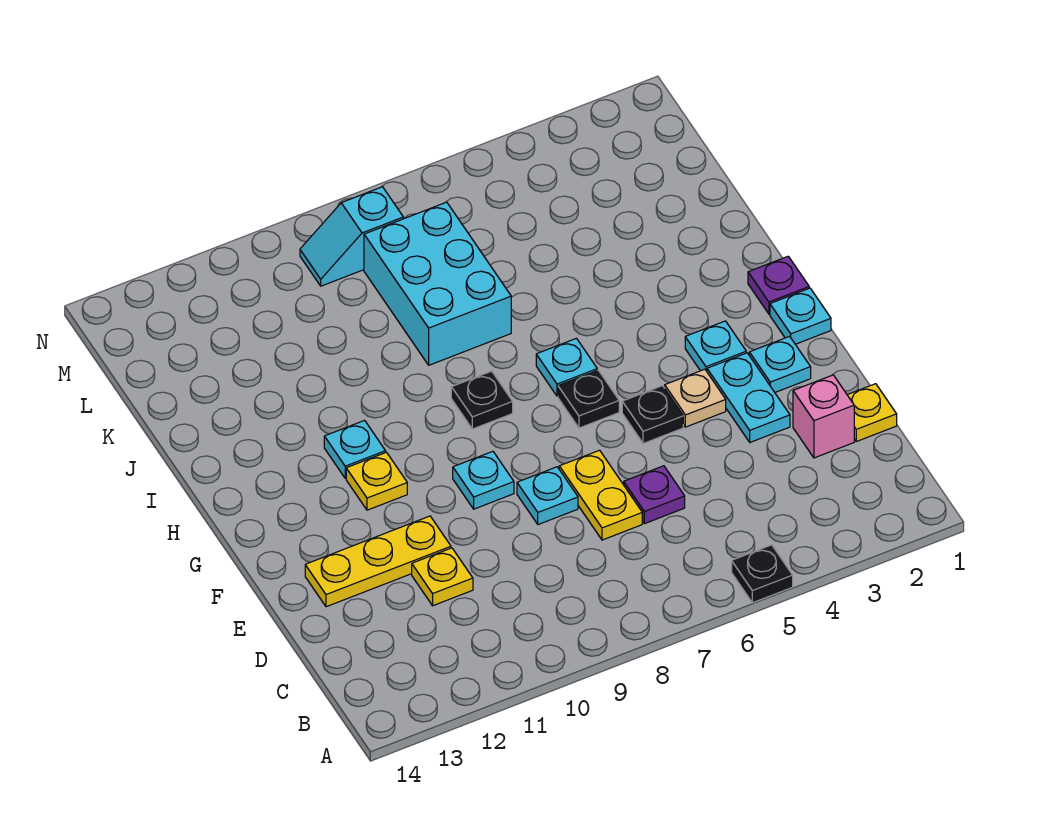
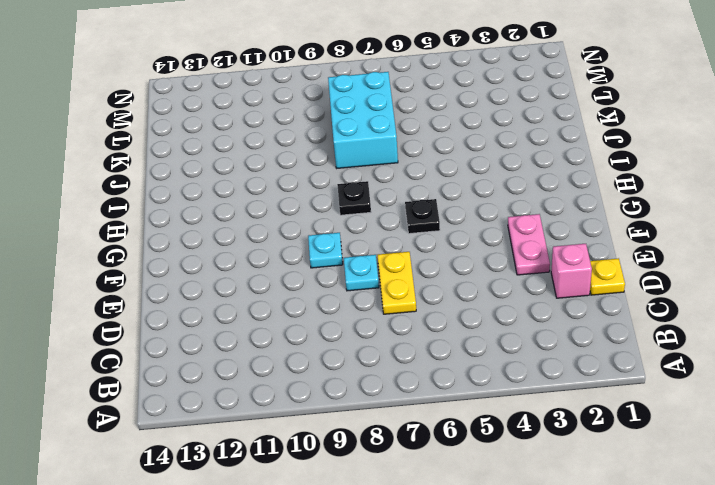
pink plate E3:F3 level 1 -> cyan plate E3:F3 level 1
none -> black plate A5 level 1
none -> purple plate D6 level 1
none -> yellow plate D11 level 1

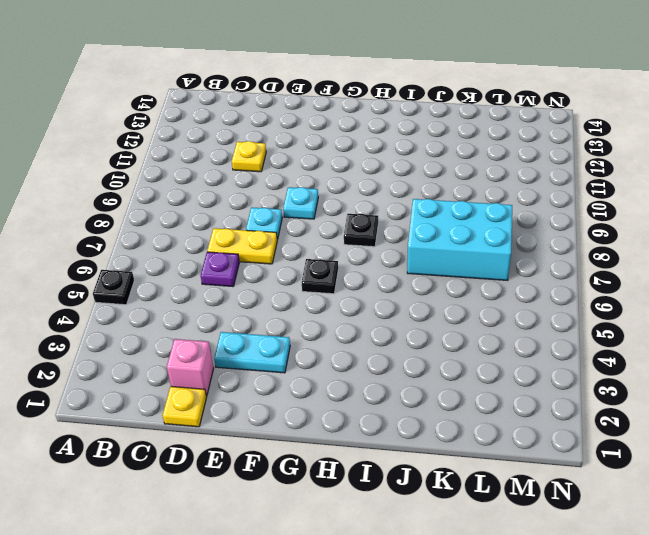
none -> yellow plate E11:E13 level 1
none -> cyan plate F2 level 1
none -> tan plate F4 level 1

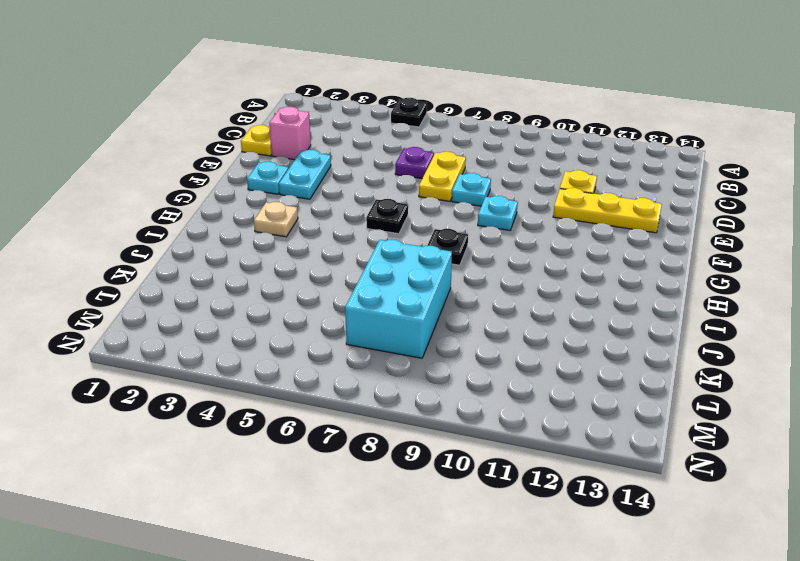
tan plate H3 level 1 -> tan plate F4 level 1
none -> black plate F5 level 1
none -> cyan plate G1 level 1
none -> cyan plate G3 level 1

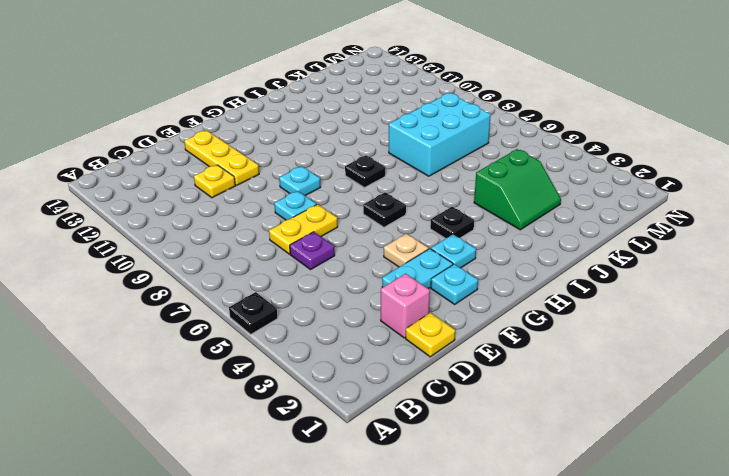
black plate H4 level 1 -> black plate F5 level 1
green slope J3:K4 level 1 top 4 -> none
none -> cyan plate G1 level 1
none -> yellow plate G11 level 1
none -> purple plate H1 level 1

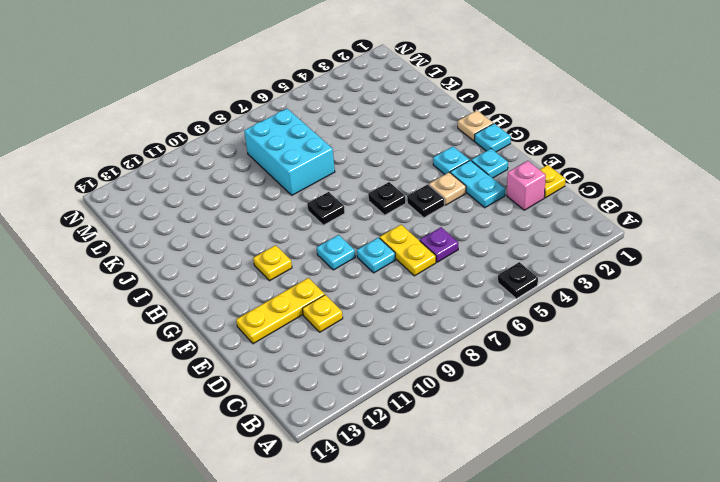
tan plate H1 level 1 -> purple plate H1 level 1
none -> cyan plate H6 level 1
none -> cyan plate H11 level 1
none -> cyan slope M8:M9 level 1 top 8

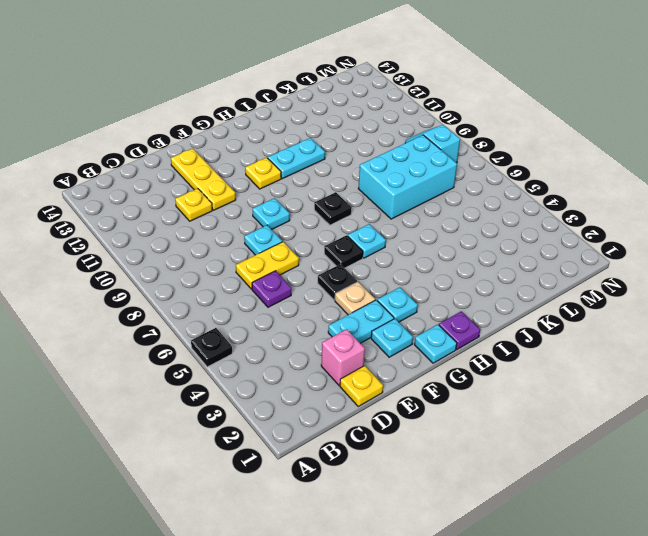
cyan plate H11:I11 level 1 -> cyan plate H11 level 1

